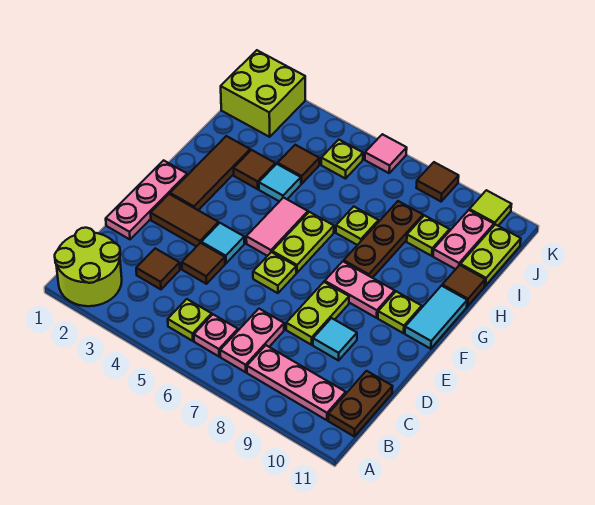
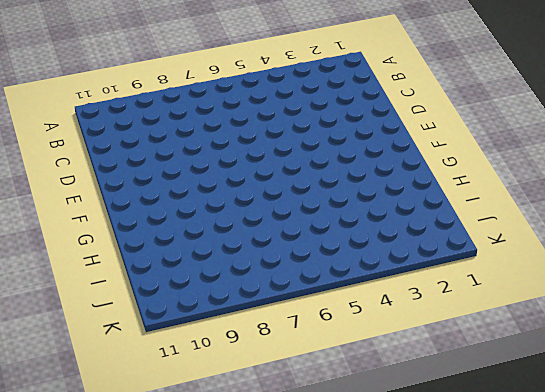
none -> lime round brick A1:B2 level 1
none -> lime plate B5 level 1
none -> pink plate B6 level 1
none -> pink plate B7:C7 level 1

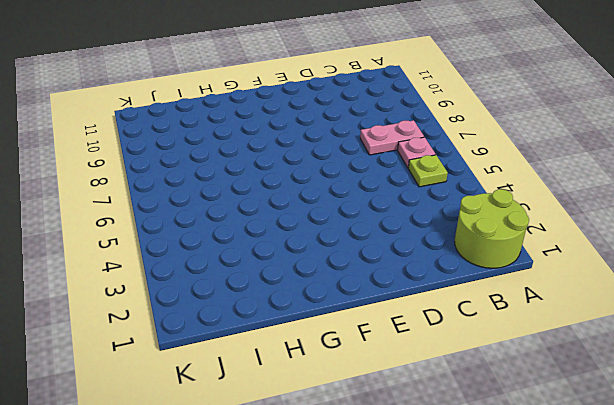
none -> pink plate B8:B10 level 1
none -> brown plate B11:C11 level 1
none -> brown tile C3 level 1
none -> pink plate D1:F1 level 1

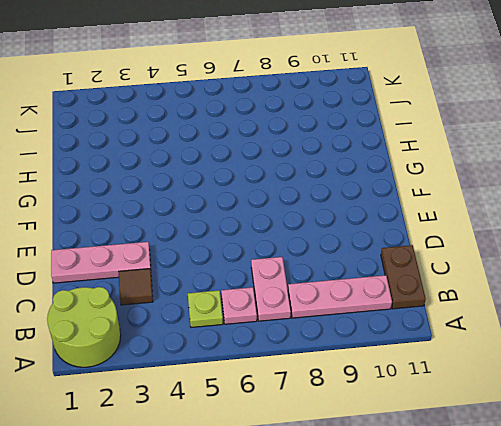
pink plate D1:D3 level 1 -> pink plate D1:F1 level 1
none -> brown tile D4 level 1
none -> lime plate D8:E8 level 1
none -> cyan tile D9 level 1
none -> brown tile E2:E3 level 1

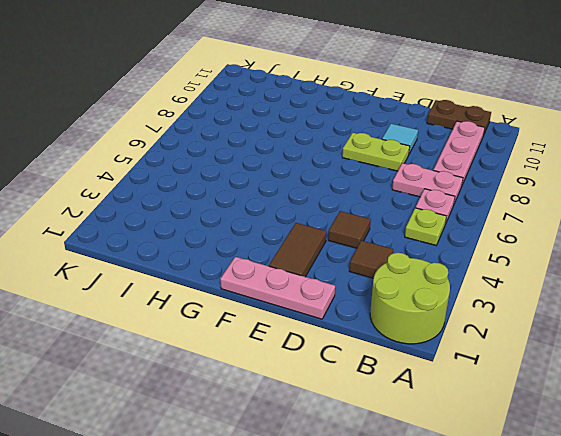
none -> cyan tile E4 level 1
none -> lime plate E6 level 1
none -> brown tile F2:H2 level 1
none -> pink tile F5:G5 level 1

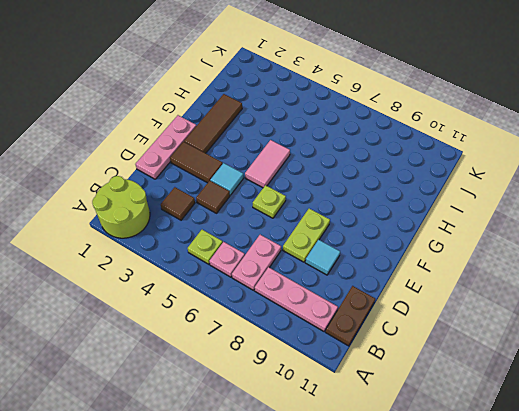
none -> lime plate F6:G6 level 1
none -> pink plate F8:F9 level 1
none -> lime plate F10 level 1
none -> cyan tile F11:G11 level 1

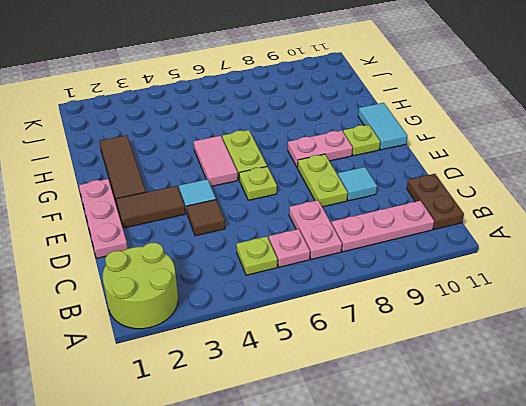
none -> brown tile C3 level 1
none -> brown plate G8:I8 level 1
none -> brown tile H3 level 1
none -> cyan tile H4 level 1

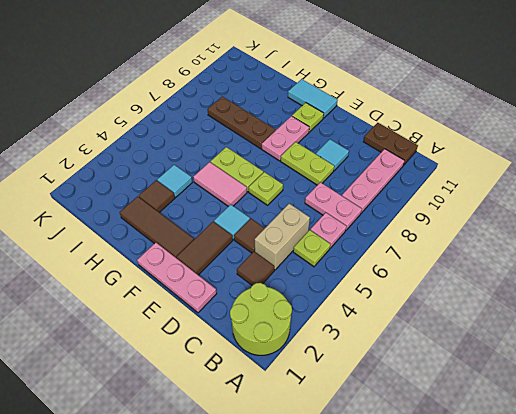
tan brick C4:C5 level 1 -> none
none -> lime plate H7 level 1
none -> brown tile H11 level 1
none -> brown tile I4 level 1
none -> lime plate I9 level 1

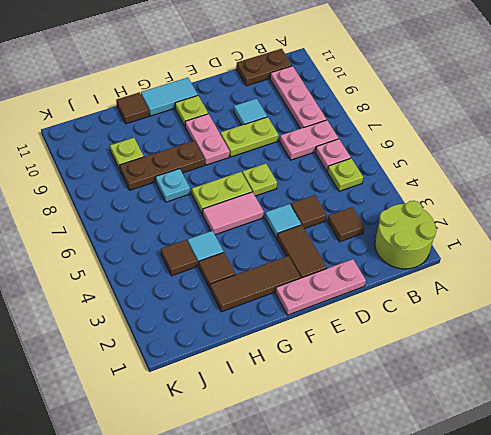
cyan plate H7 level 1 -> lime plate H7 level 1
none -> pink plate I10:J10 level 1
none -> lime plate I11:J11 level 1
none -> lime brick J1:K2 level 1
none -> lime plate J5 level 1

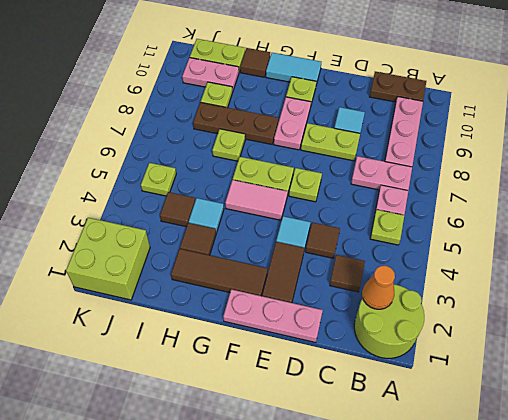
orange cone B2 level 2 -> none
none -> pink tile K6 level 1
none -> brown tile K8 level 1
none -> lime tile K10 level 1

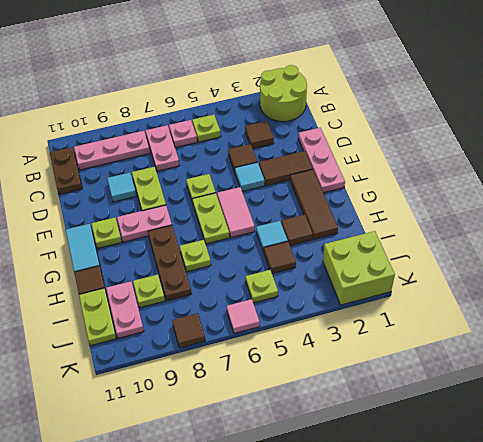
none -> lime tile K10 level 1

